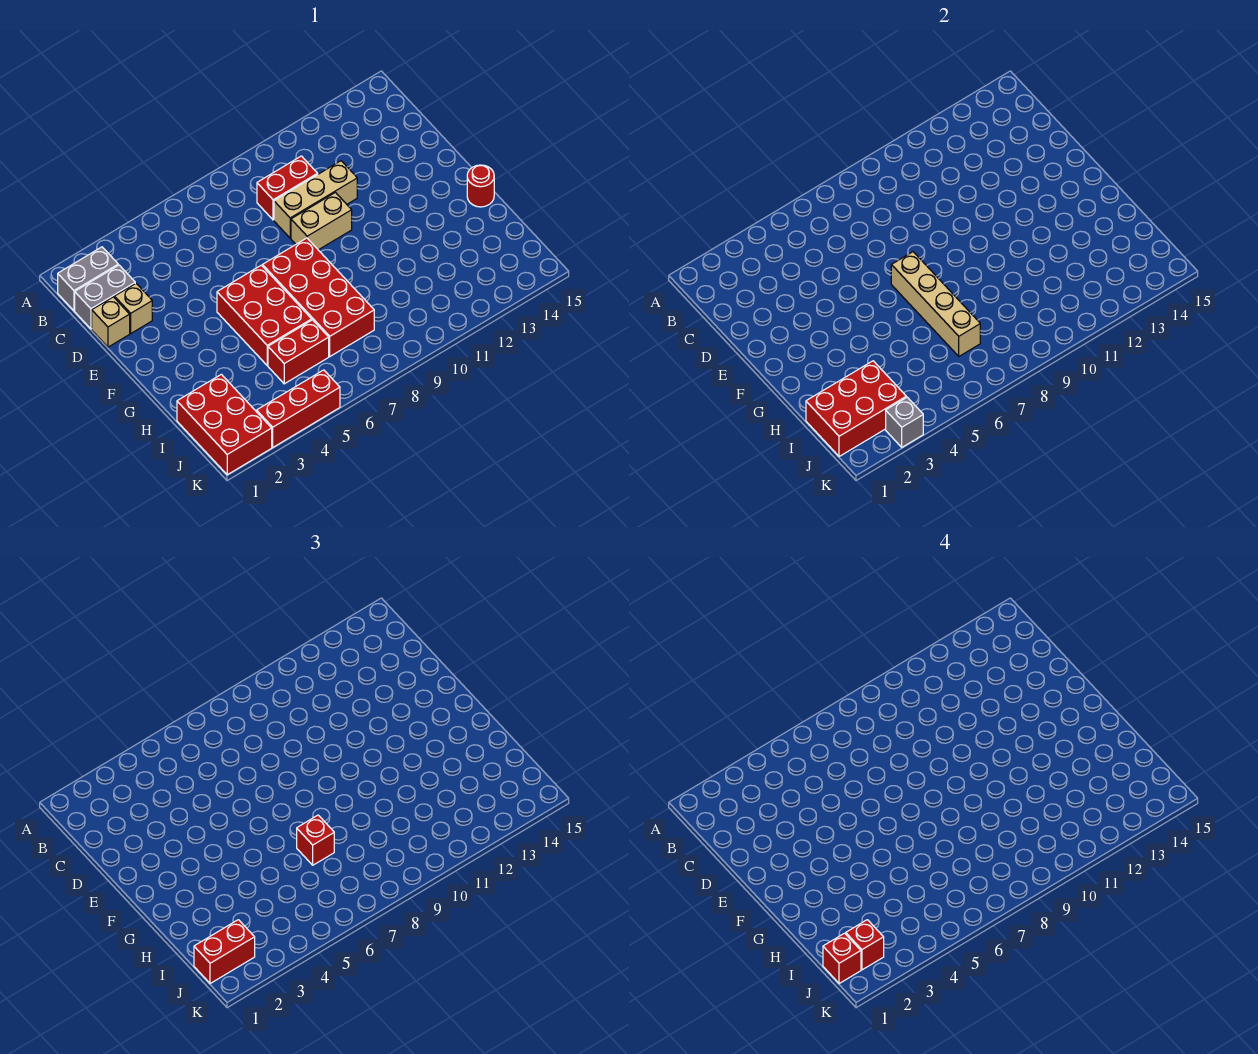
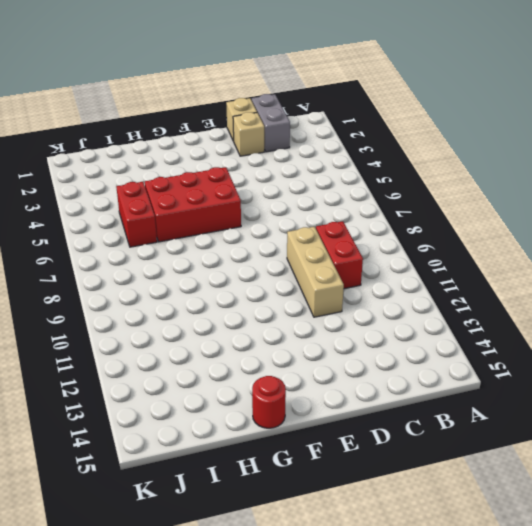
none -> grey brick B1:B2 level 1
none -> tan brick E9:E10 level 1
none -> red brick F7:I8 level 1

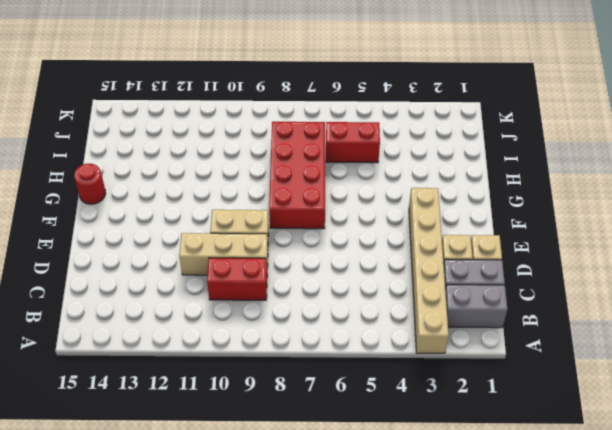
tan brick A3:F3 level 1 -> none
none -> red brick F5:H6 level 1
none -> red brick I1:K2 level 1
none -> red brick K3:K5 level 1

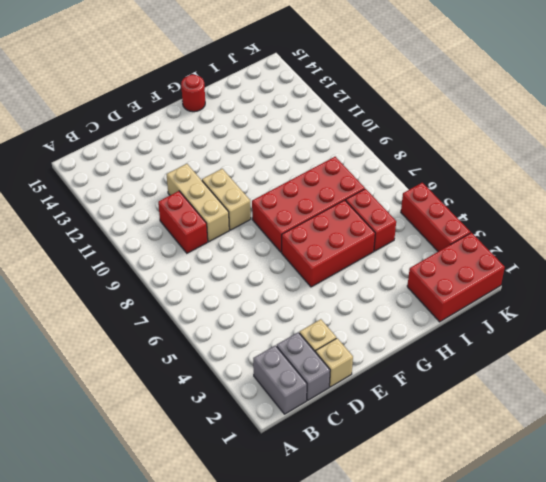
none -> tan brick F7:I7 level 2
none -> red brick I1:J3 level 2
none -> grey brick K3 level 2

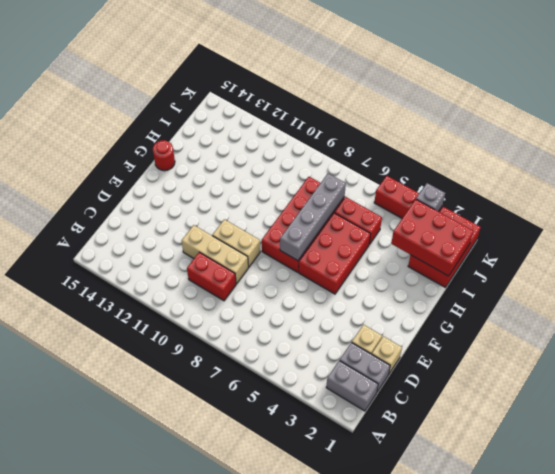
grey brick F7:I7 level 2 -> tan brick F7:I7 level 2
none -> red brick H7 level 3
none -> red brick J1:J2 level 3
none -> red brick J1 level 4

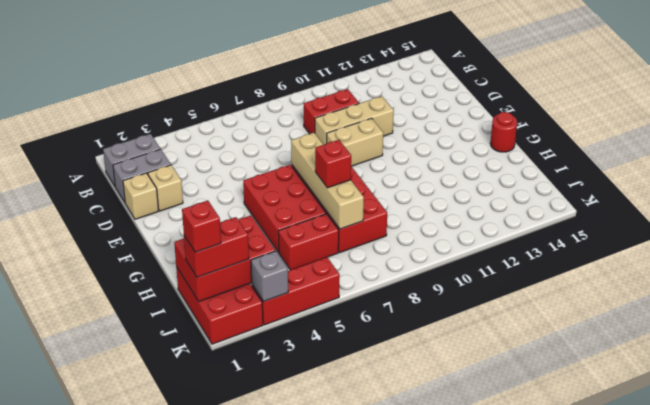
none -> red brick J2 level 4

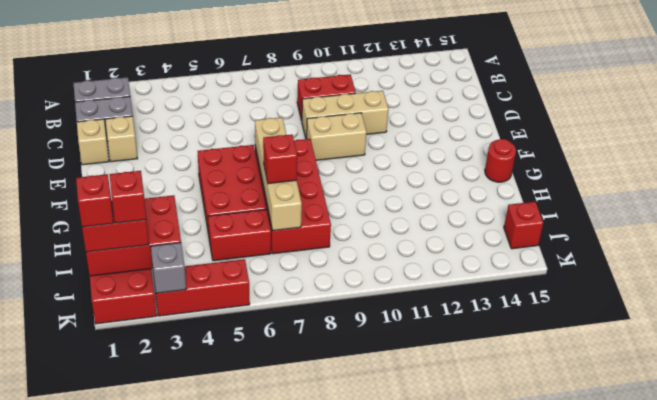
red brick J15 level 1 -> none

